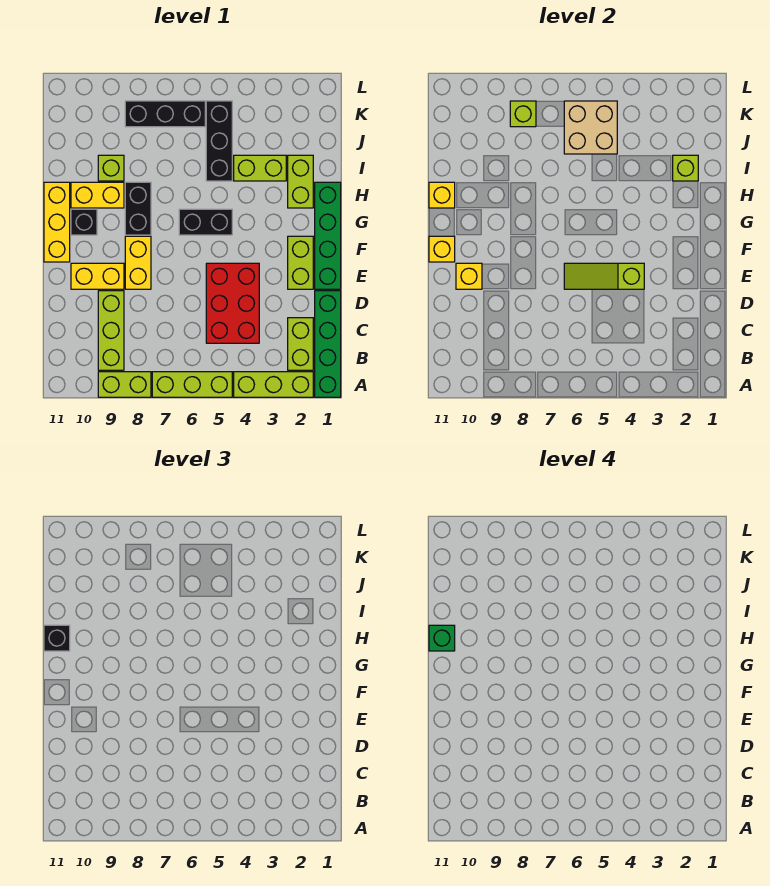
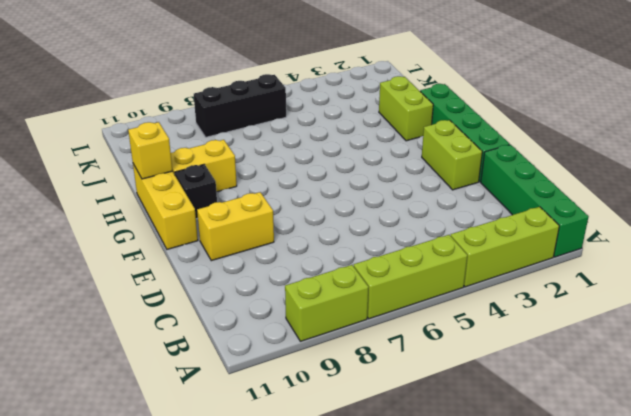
none -> lime brick B2:C2 level 1
none -> lime brick B9:D9 level 1
none -> red brick C4:E5 level 1
none -> yellow brick E8:F8 level 1

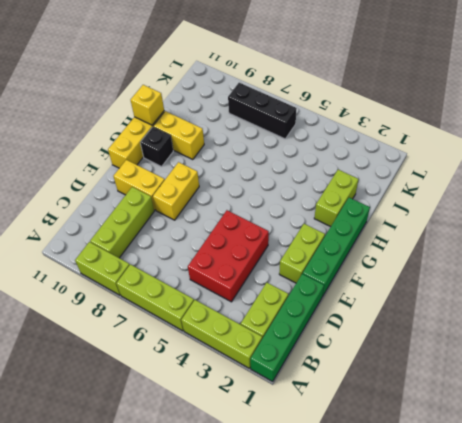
none -> black brick G5:G6 level 1
none -> black brick G8:H8 level 1
none -> lime brick I3:I4 level 1
none -> black brick I5:K5 level 1

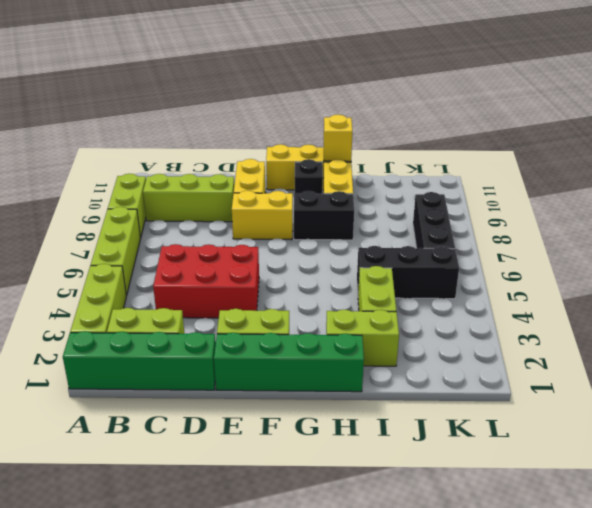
none -> black brick G5:G6 level 1
none -> lime brick I9 level 1
none -> lime slope E4:E6 level 2 top 4
none -> yellow brick E10 level 2

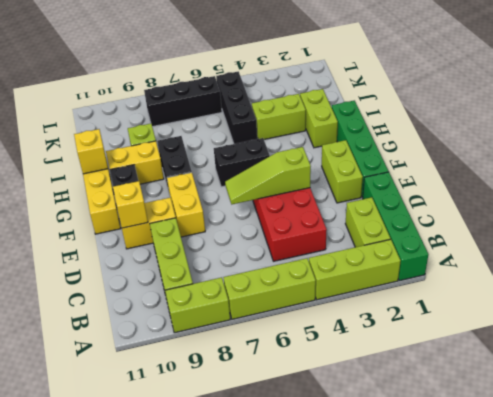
none -> yellow brick F11 level 2
none -> lime brick I2 level 2
none -> tan brick J5:K6 level 2
none -> lime brick K8 level 2

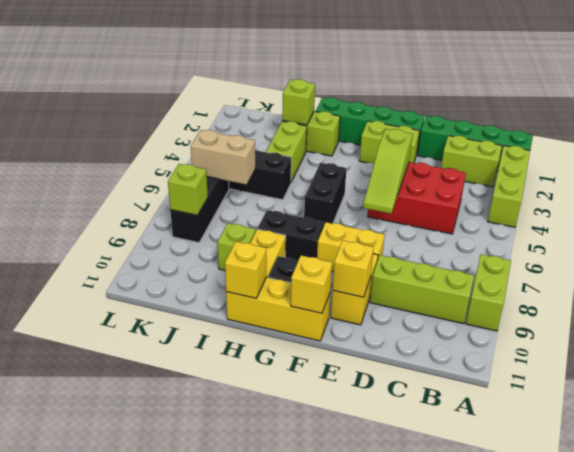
tan brick J6:K6 level 2 -> tan brick J5:K6 level 2
none -> lime brick A5:A7 level 1
none -> black brick H11 level 3
none -> green brick H11 level 4

